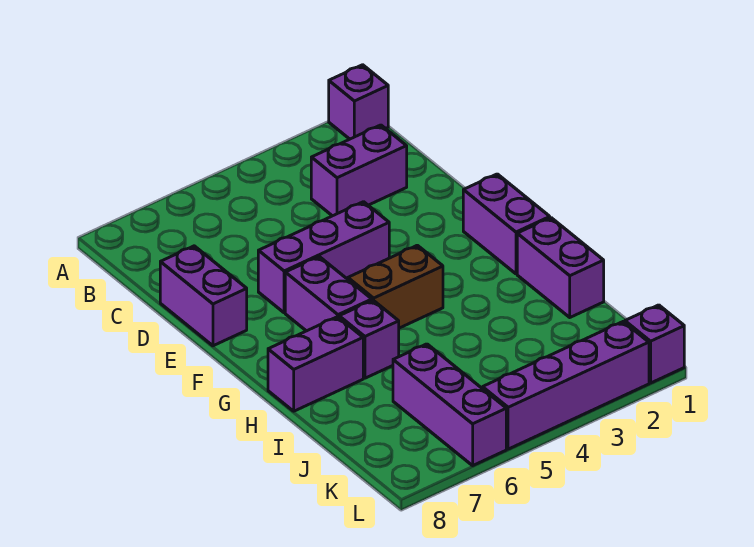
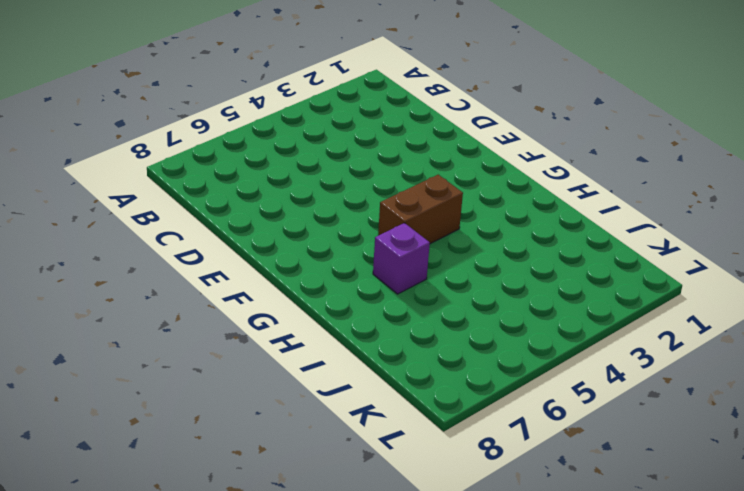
none -> purple brick A1 level 1
none -> purple brick C2:C3 level 1
none -> purple brick D8:E8 level 1

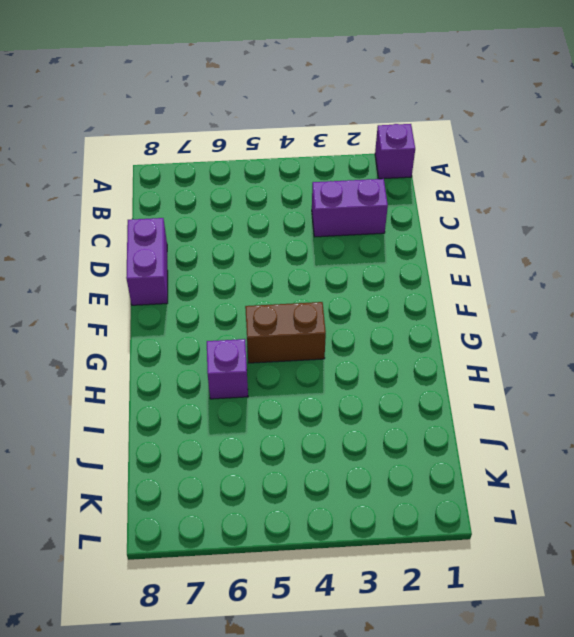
none -> purple brick E4:E6 level 1
none -> purple brick F1:G1 level 1
none -> purple brick F6:G6 level 1

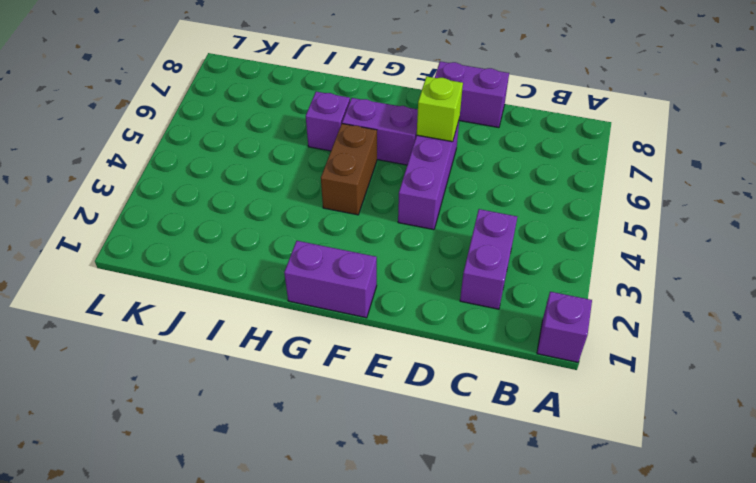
lime brick E6 level 2 -> none
none -> purple brick H1:I1 level 1
none -> purple brick H7:H8 level 1
none -> purple brick J6:L6 level 1

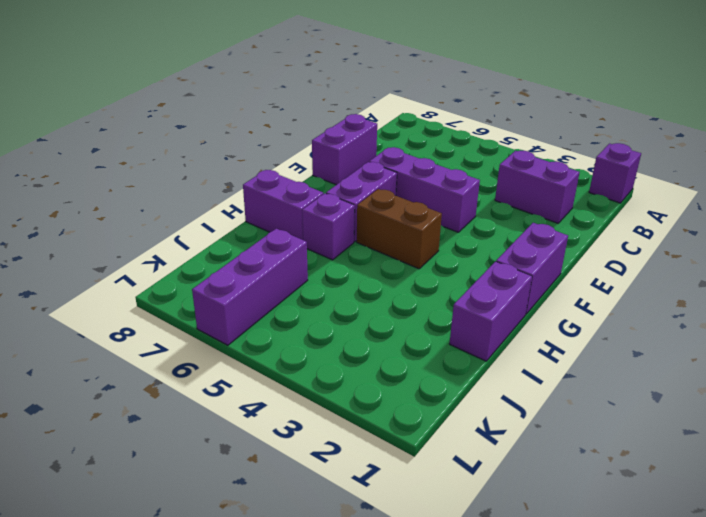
none -> purple brick L1 level 1
none -> purple brick L2:L5 level 1

